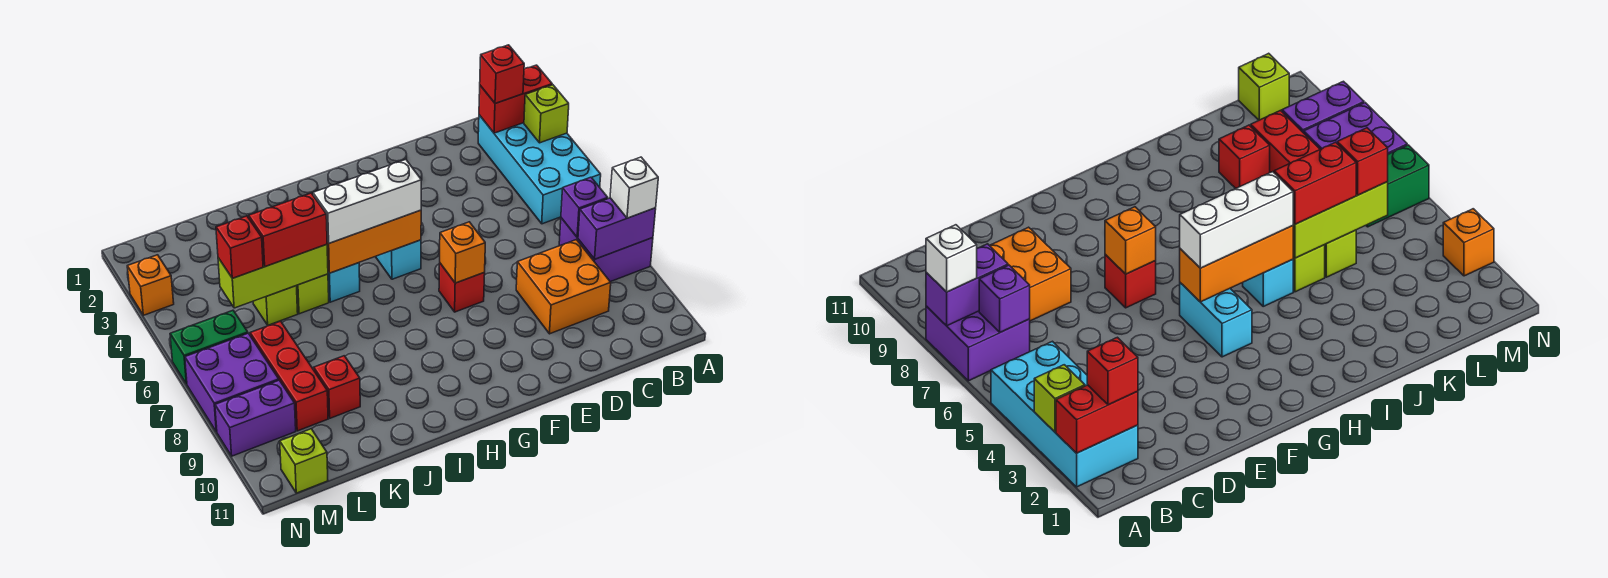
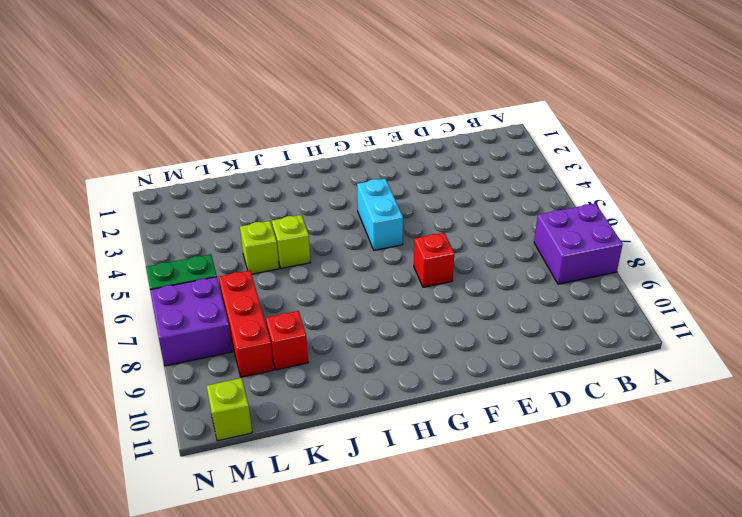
none -> cyan brick A2:B5 level 1
none -> orange brick C8:D9 level 1
none -> cyan brick I5 level 1

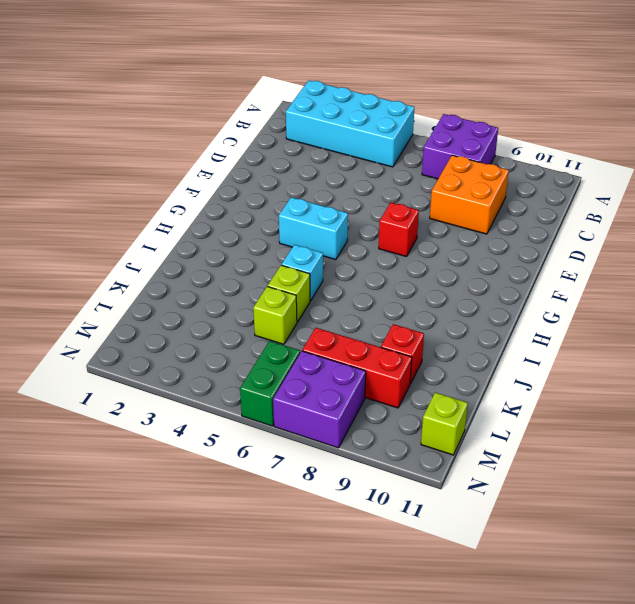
none -> purple brick M9:N9 level 1
none -> orange brick N3 level 1
none -> red brick A2:B2 level 2

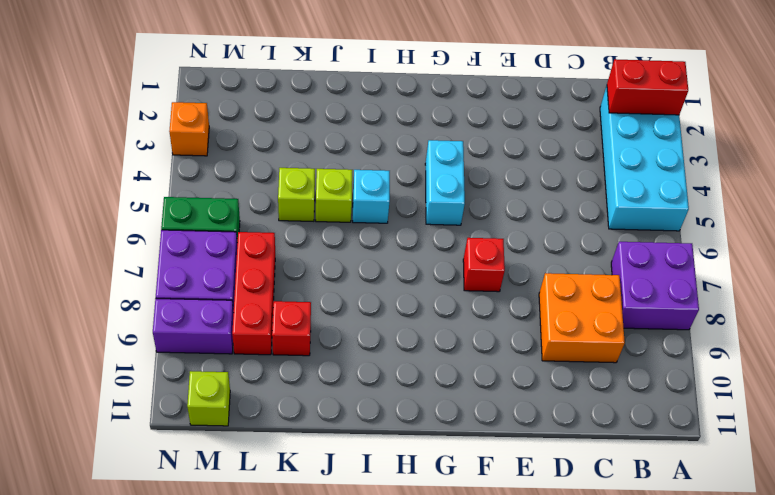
none -> lime brick A3 level 2
none -> purple brick A8:B8 level 2
none -> purple brick B7 level 2

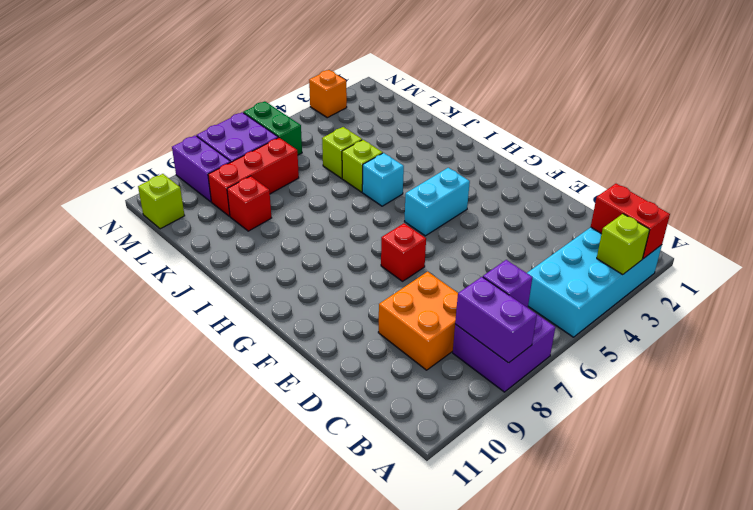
none -> orange brick F7 level 2
none -> orange brick G5:I5 level 2
none -> lime brick J5:L5 level 2

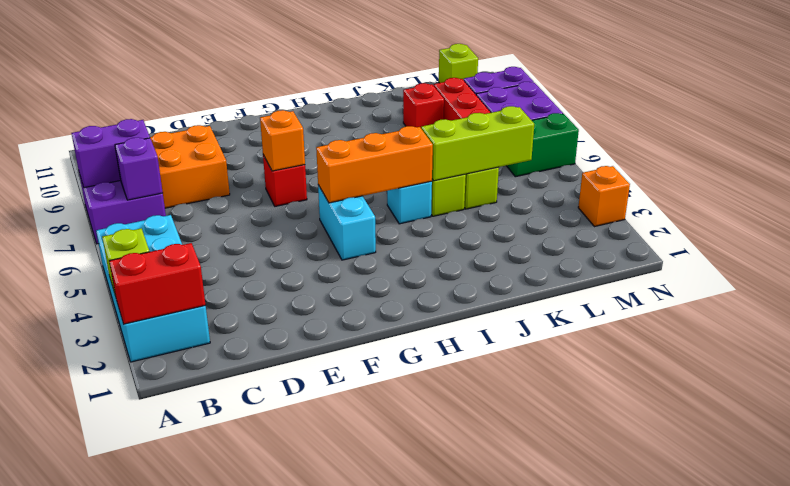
none -> white brick A8 level 3
none -> red brick B2 level 3
none -> white brick G5:I5 level 3

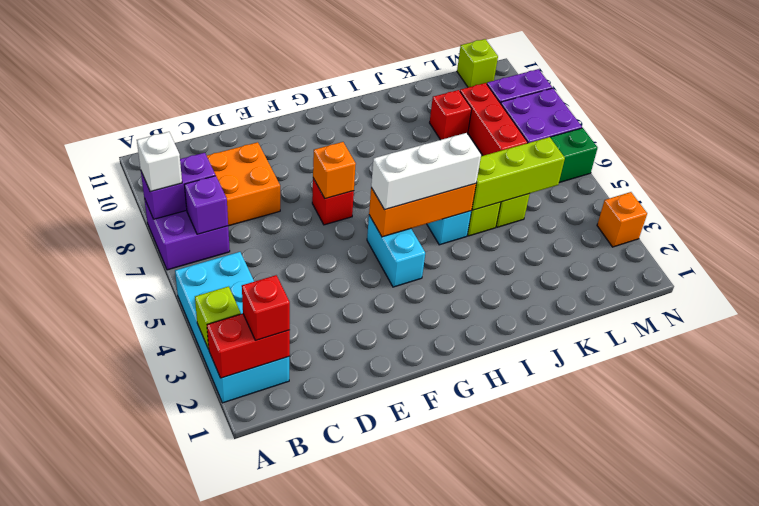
none -> red brick J5:K5 level 3
none -> red brick L5 level 3

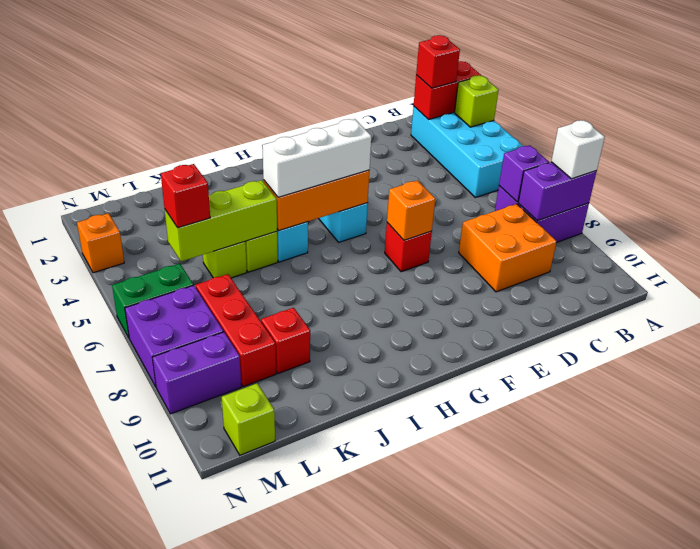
none -> red brick J5:K5 level 3

